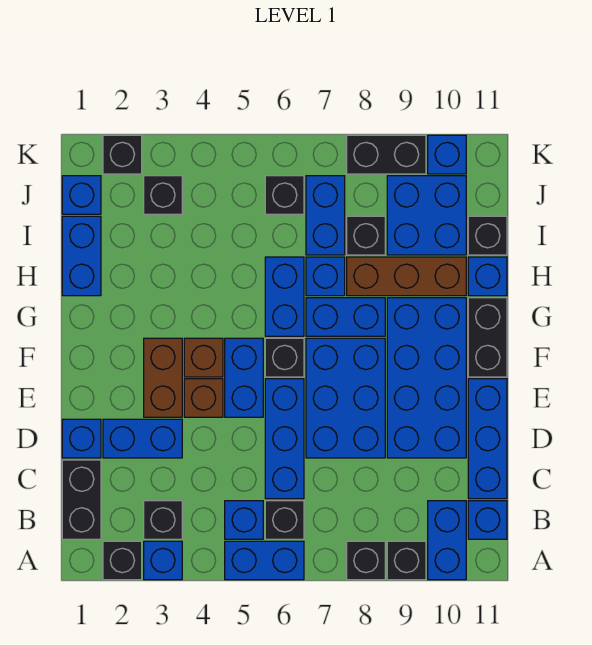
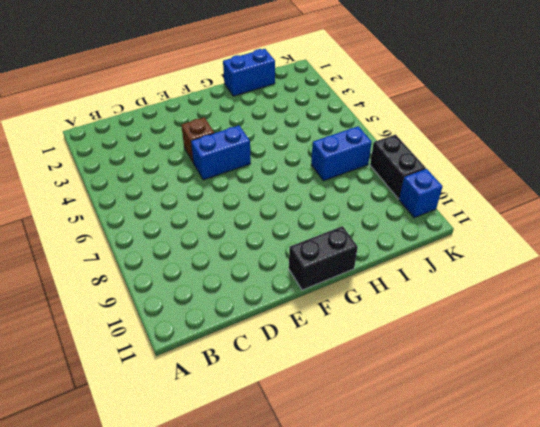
none -> black brick A2 level 1
none -> blue brick A3 level 1
none -> blue brick A5:A6 level 1
none -> black brick A8 level 1

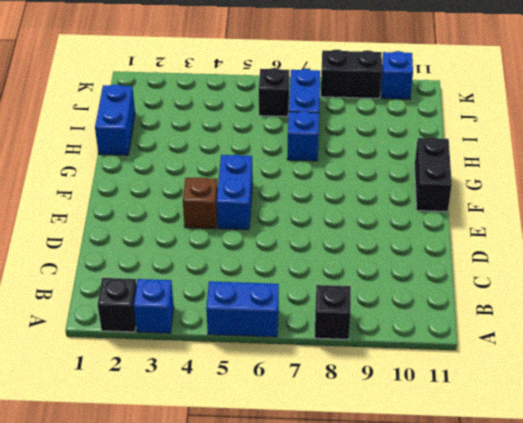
none -> black brick A9 level 1
none -> blue brick A10:B10 level 1
none -> black brick B1:C1 level 1
none -> black brick B3 level 1

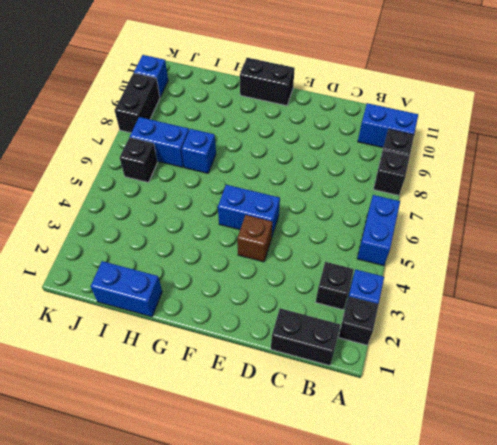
none -> blue brick B5 level 1
none -> black brick B6 level 1
none -> blue brick B11 level 1
none -> blue brick C6:E6 level 1

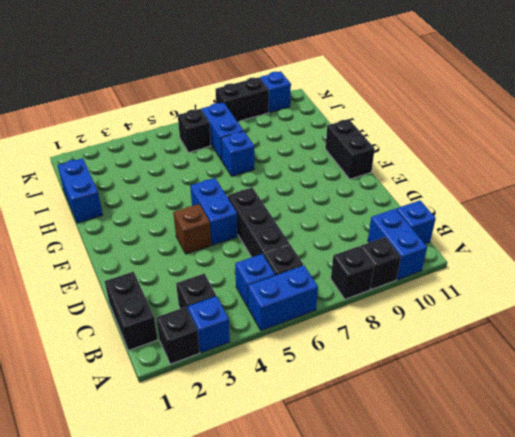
black brick C6:E6 level 1 -> blue brick C6:E6 level 1
none -> blue brick C11:E11 level 1
none -> blue brick D1 level 1
none -> blue brick D2:D3 level 1
none -> blue brick D7:F8 level 1

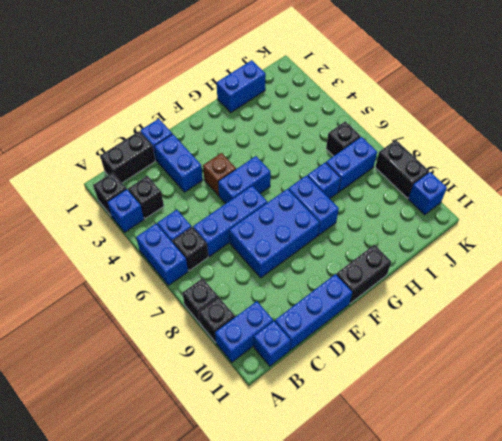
none -> blue brick D9:G10 level 1
none -> brown brick E3:F3 level 1
none -> brown brick F4 level 1
none -> black brick F6 level 1

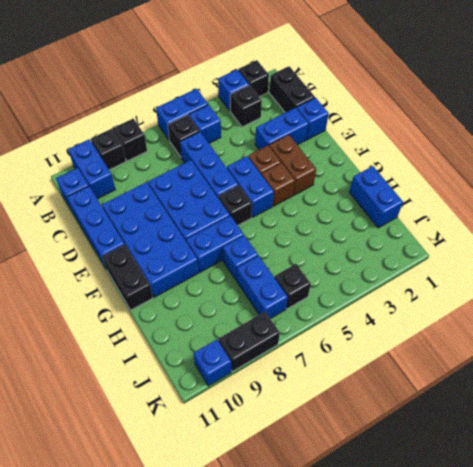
none -> blue brick G6:H6 level 1
none -> brown brick H8:H10 level 1
none -> blue brick H11 level 1
none -> black brick I8 level 1

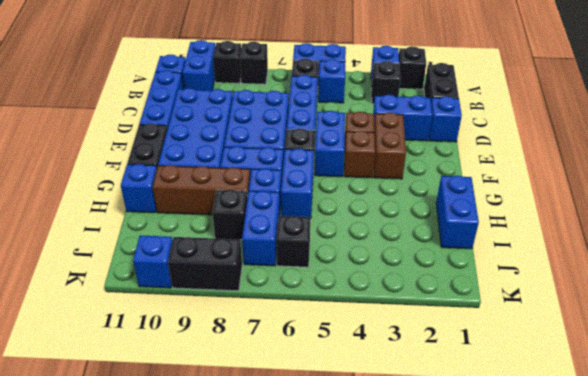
none -> blue brick I9:J10 level 1
none -> black brick I11 level 1
none -> blue brick J1 level 1
none -> black brick J3 level 1

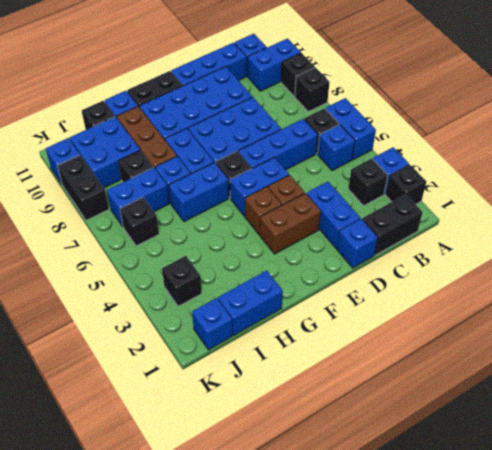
none -> black brick K2 level 1

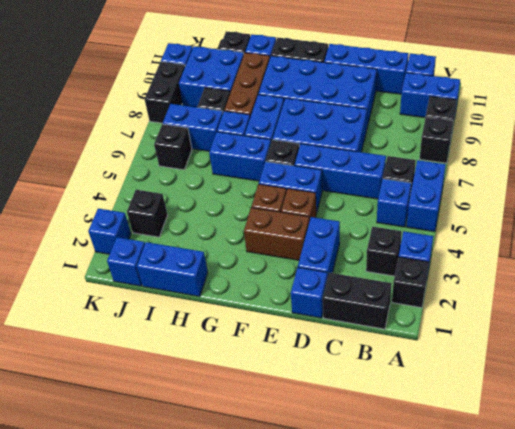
blue brick K2 level 1 -> black brick K2 level 1

